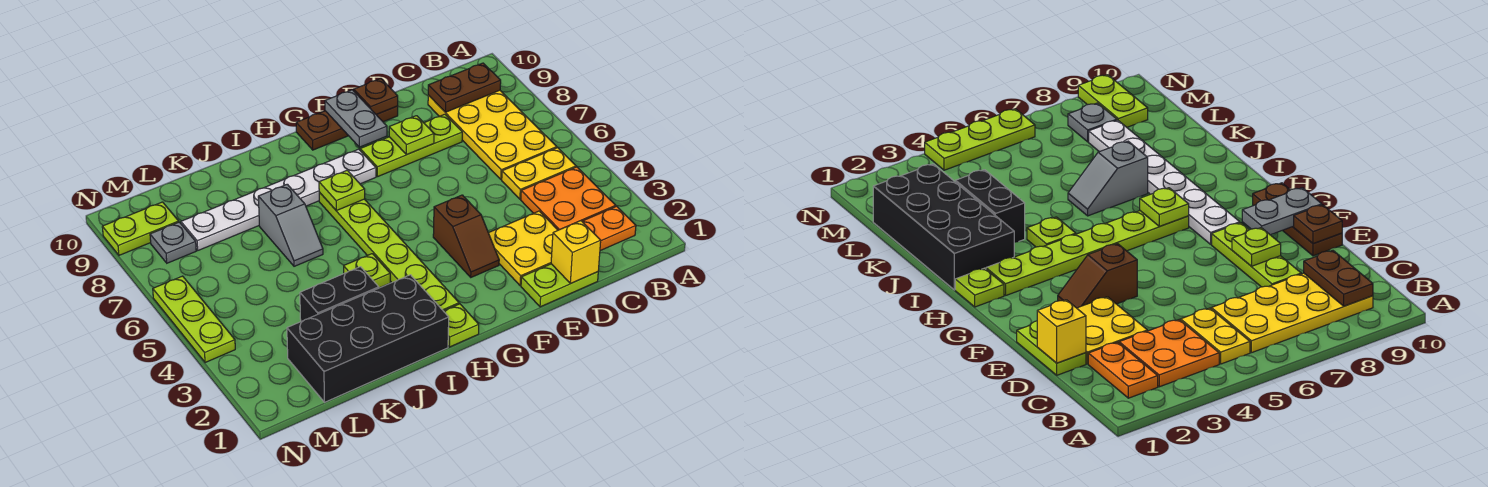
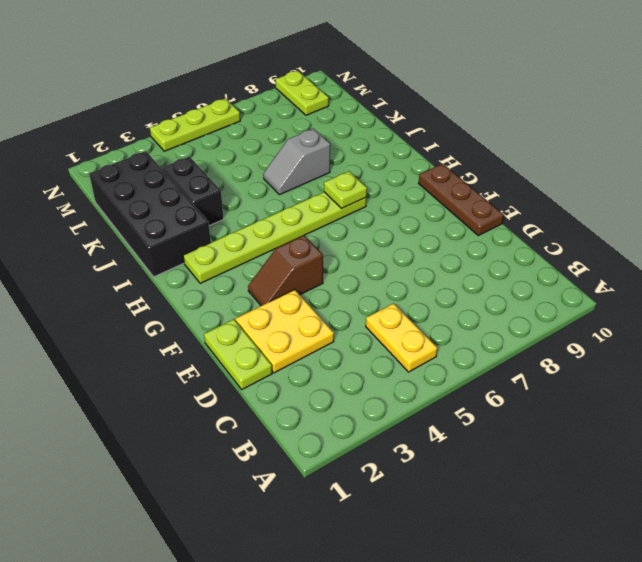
none -> orange plate B2:C2 level 1
none -> orange plate B3:C4 level 1
none -> yellow plate B6:C9 level 1

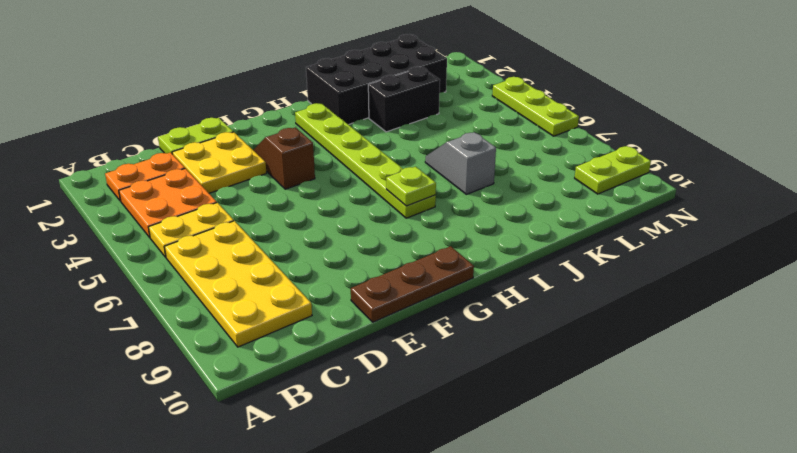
none -> lime plate D8:F8 level 1
none -> white plate G8:L8 level 1
none -> lime plate H1 level 1

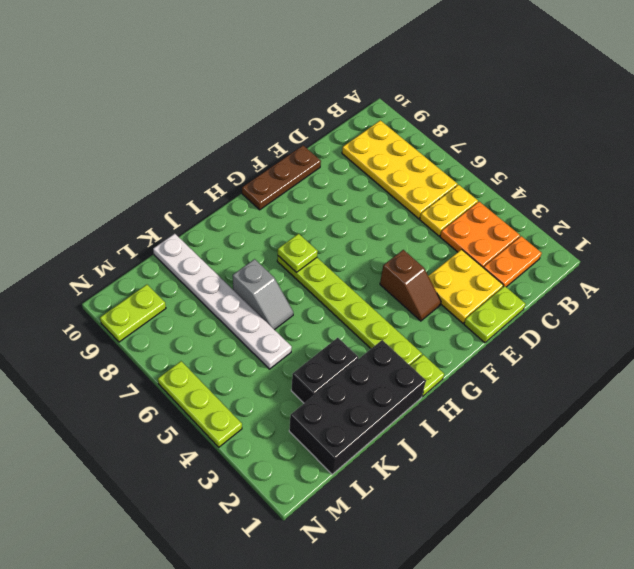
white plate K5:K10 level 1 -> white plate G8:L8 level 1
none -> lime plate D8:F8 level 1
none -> lime plate I4 level 1
none -> grey plate M8 level 1

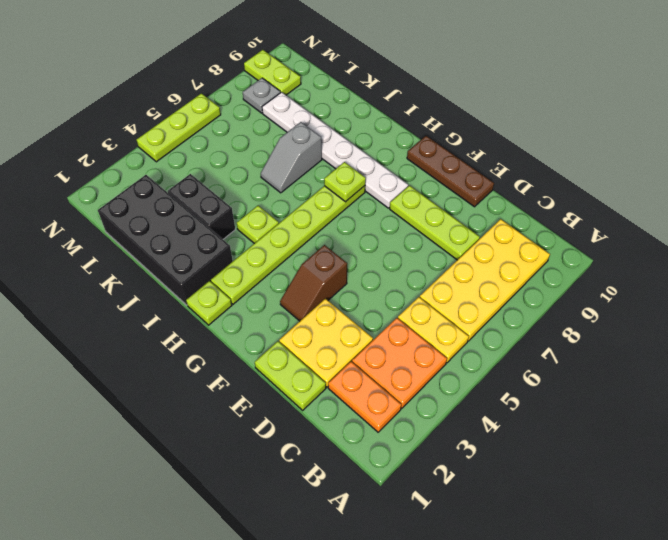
none -> brown plate B9:C9 level 2
none -> yellow brick D1 level 2
none -> lime plate E8 level 2

